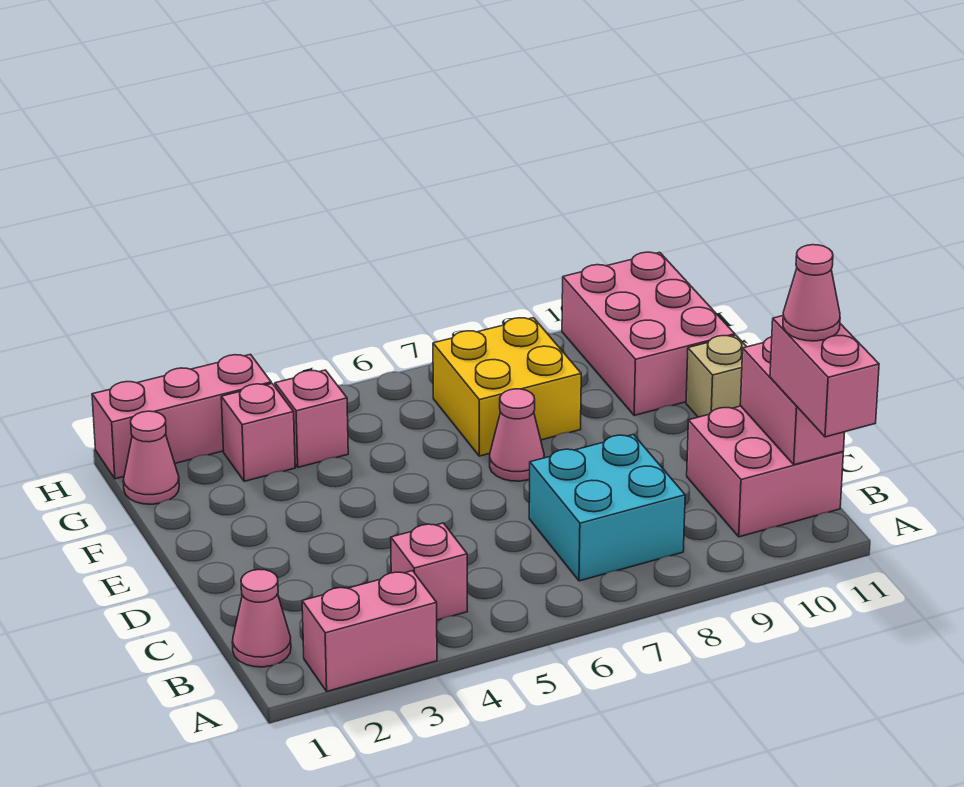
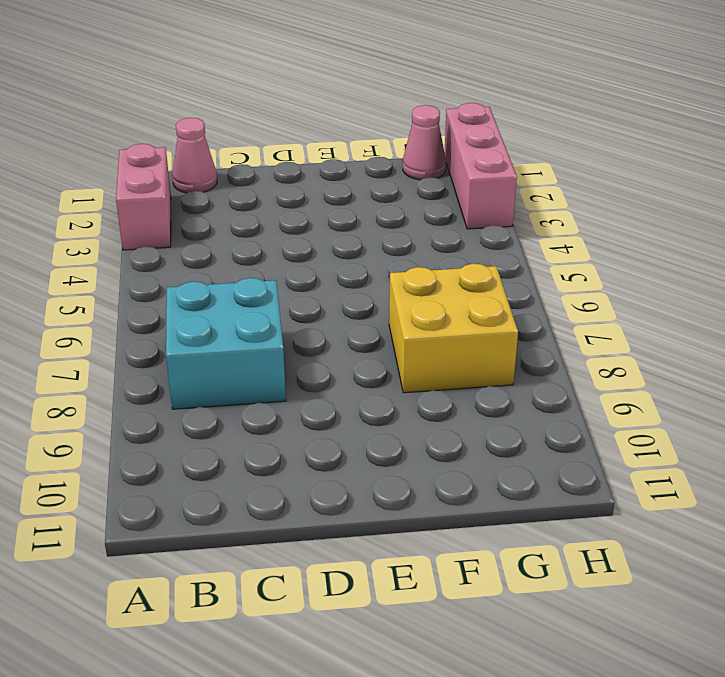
none -> pink brick B4 level 1
none -> pink brick B10:C11 level 1
none -> pink cone E7 level 1

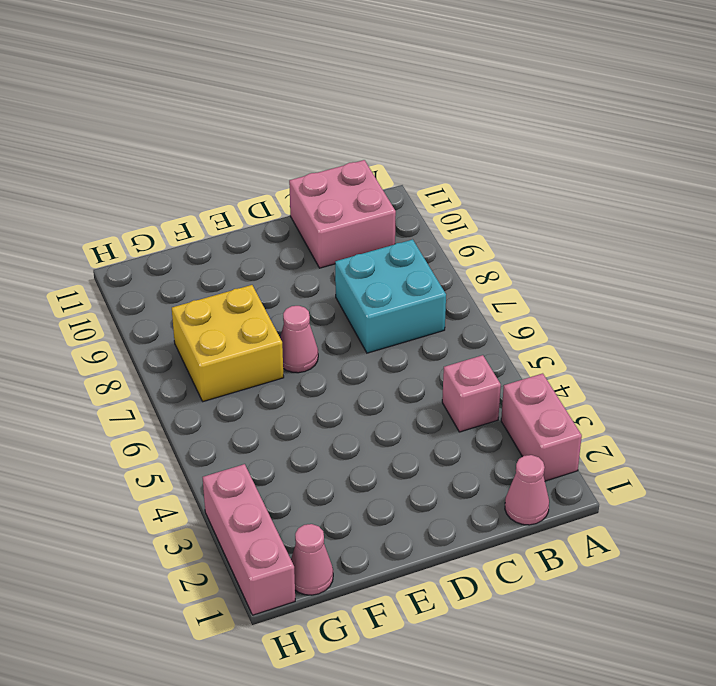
none -> tan brick E11 level 1
none -> pink brick F10:H11 level 1
none -> pink brick G3 level 1

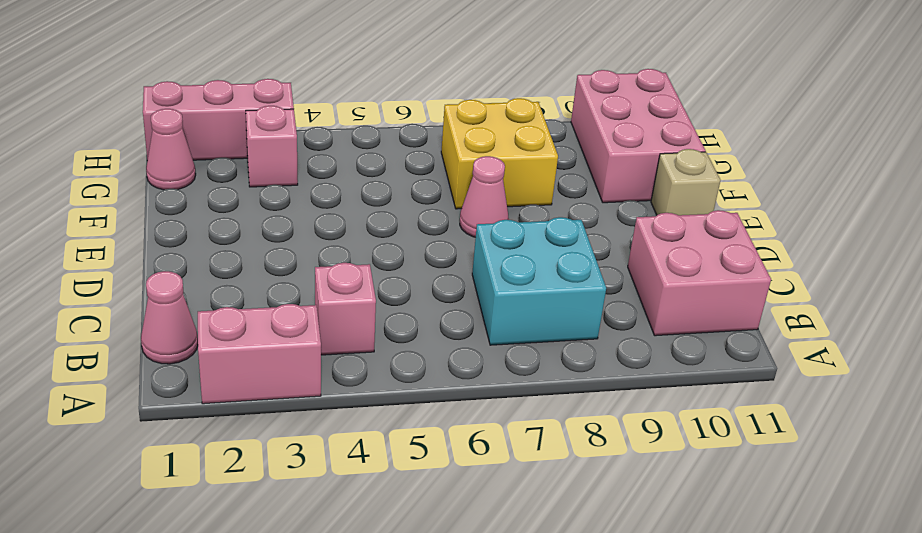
none -> pink brick G4 level 1
none -> pink brick B11:C11 level 2
none -> pink brick A11:B11 level 3

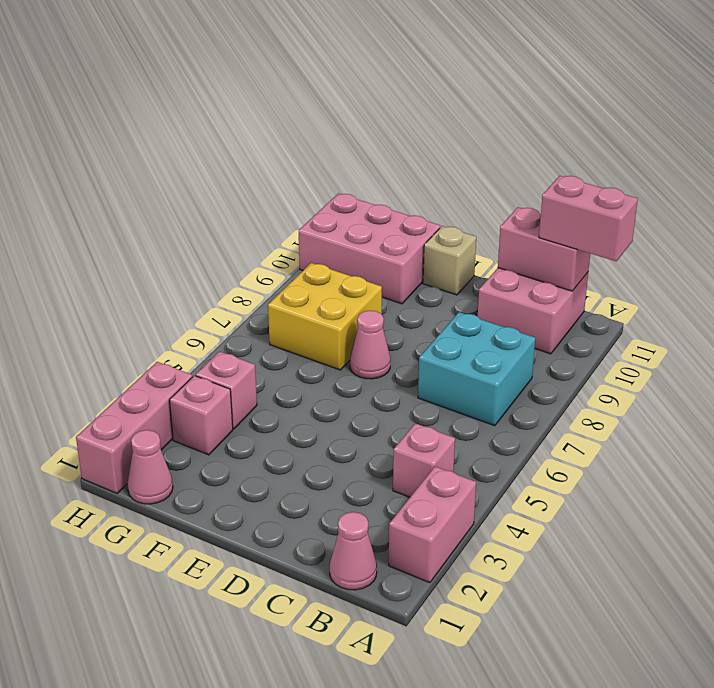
none -> pink cone B11 level 4

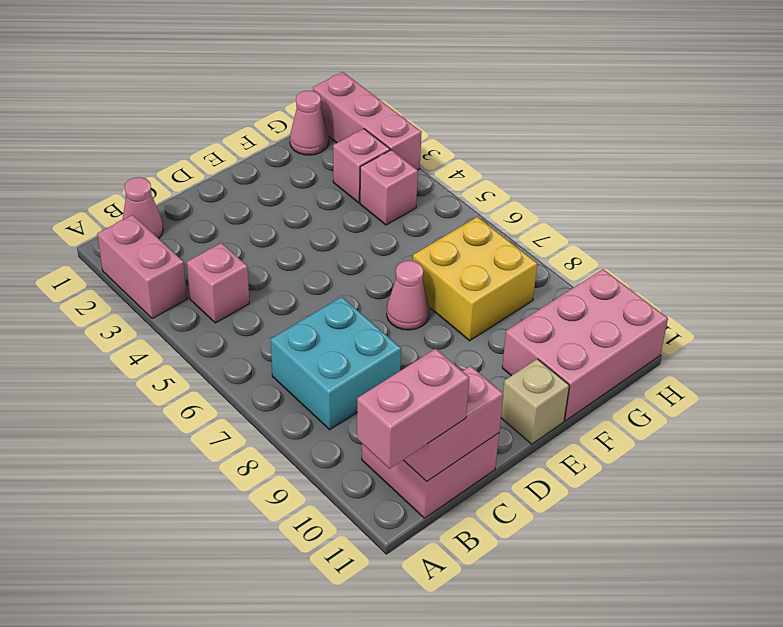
none -> pink cone B11 level 4

